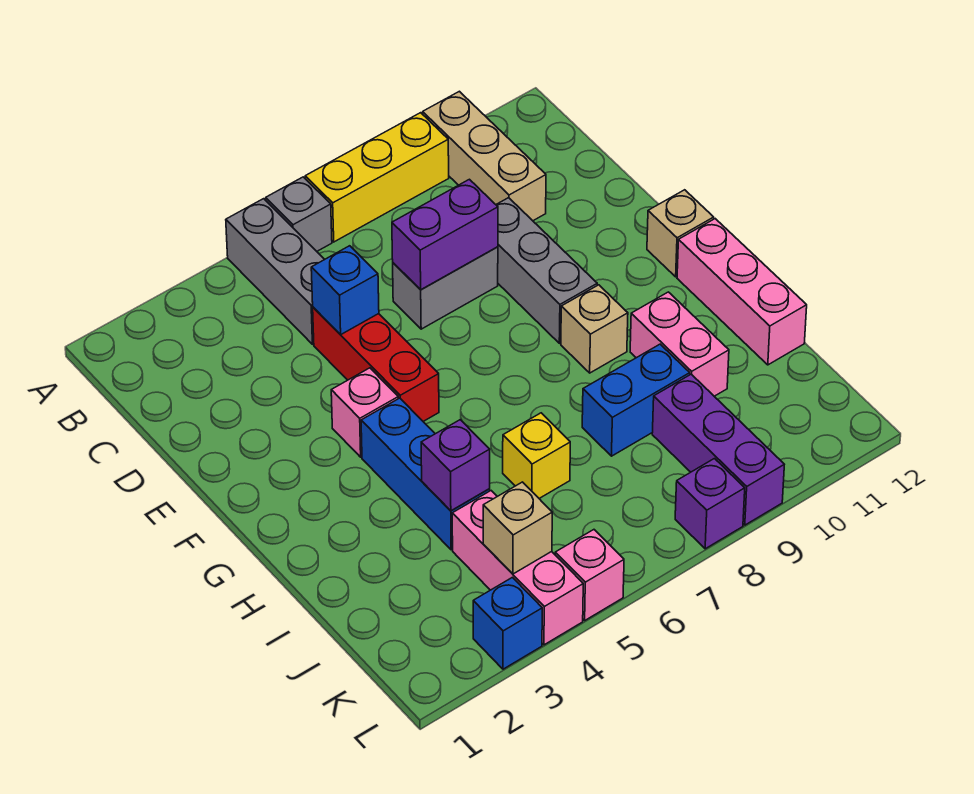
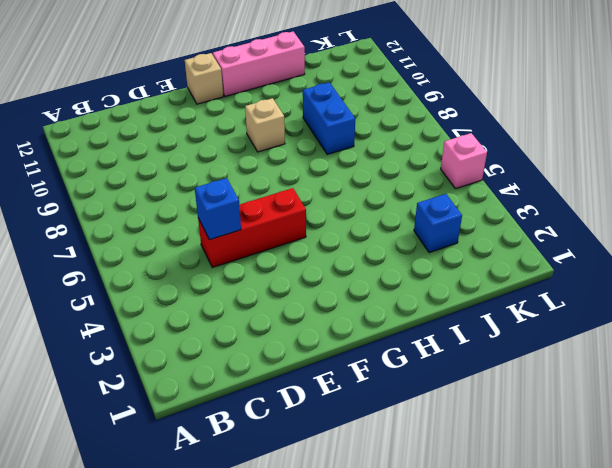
blue brick J3 level 1 -> blue brick L3 level 1
none -> grey brick A5:C5 level 1
none -> grey brick A6 level 1
none -> yellow brick A7:A9 level 1

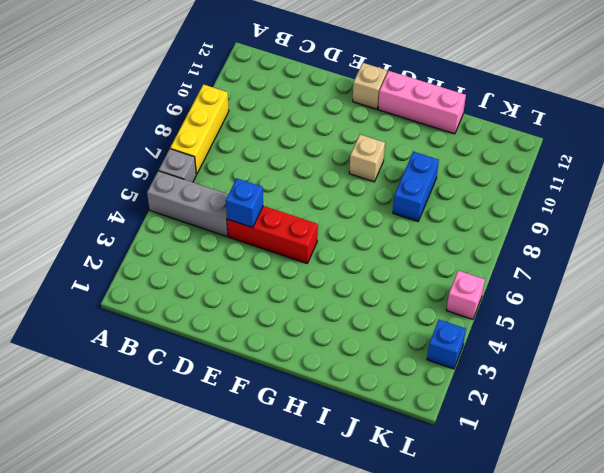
none -> tan brick A10:C10 level 1
none -> grey brick D7:D8 level 1
none -> grey brick D9:F9 level 1

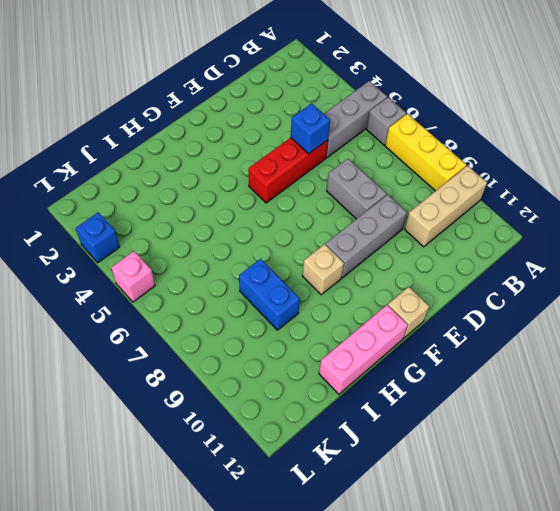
none -> pink brick F4 level 1
none -> blue brick G4:I4 level 1
none -> pink brick H10:I10 level 1

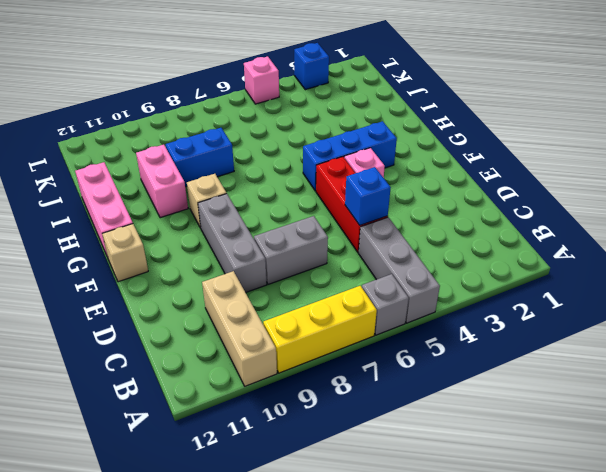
blue brick G3:G5 level 1 -> blue brick G4:I4 level 1
none -> yellow brick I6 level 1
none -> pink brick J4:L4 level 1
none -> purple brick J9:L9 level 1

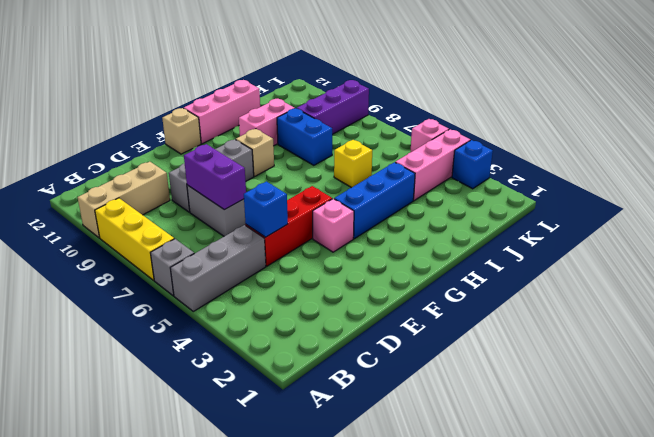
none -> purple brick L8 level 1
none -> purple brick I4 level 2
none -> tan brick K4 level 2

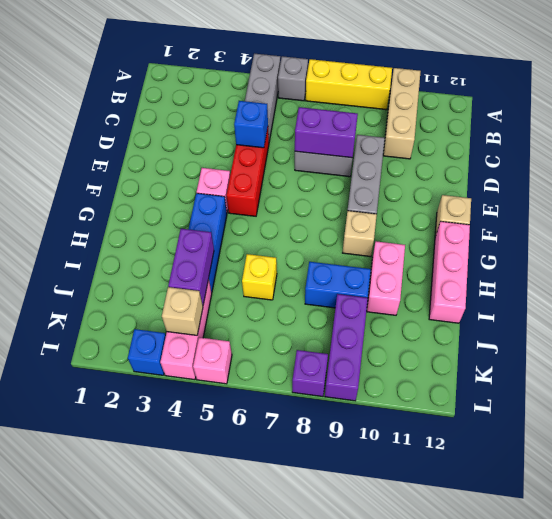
purple brick I4:J4 level 2 -> purple brick I4 level 2

